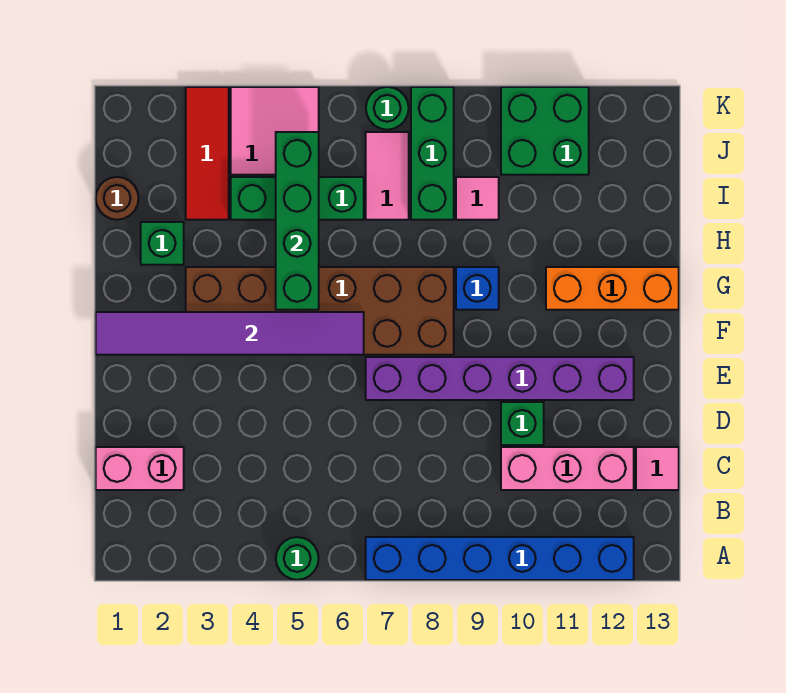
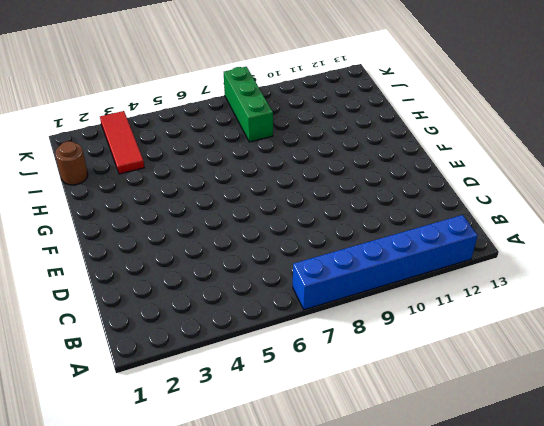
none -> green round brick A5 level 1
none -> pink brick C1:C2 level 1
none -> pink brick C10:C12 level 1

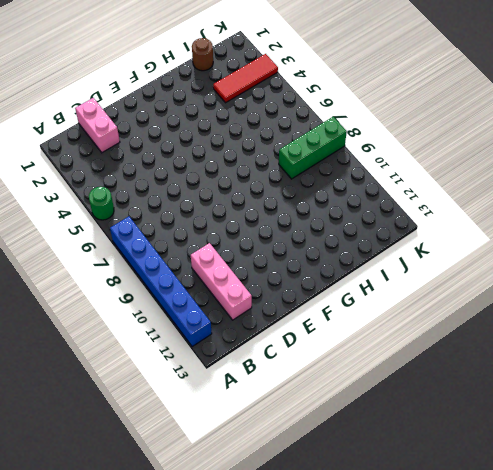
none -> pink tile C13 level 1
none -> green brick D10 level 1
none -> purple brick E7:E12 level 1

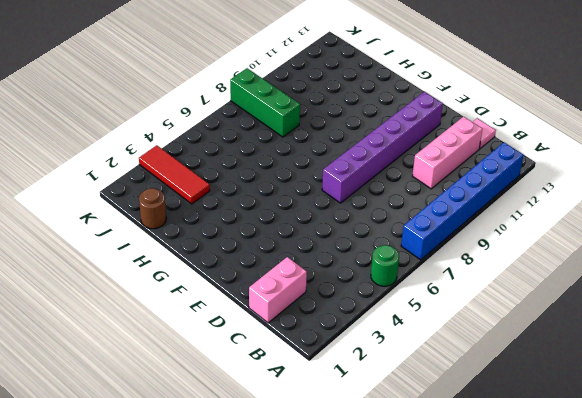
none -> green brick D10 level 1
none -> brown brick F3:G8 level 1
none -> blue brick G9 level 1

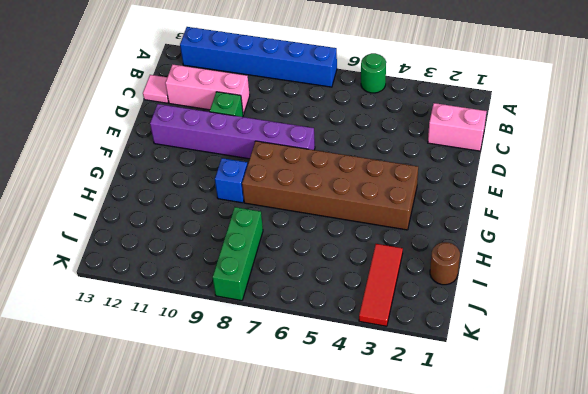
none -> orange brick G11:G13 level 1
none -> green brick H2 level 1
none -> green brick I4:I6 level 1

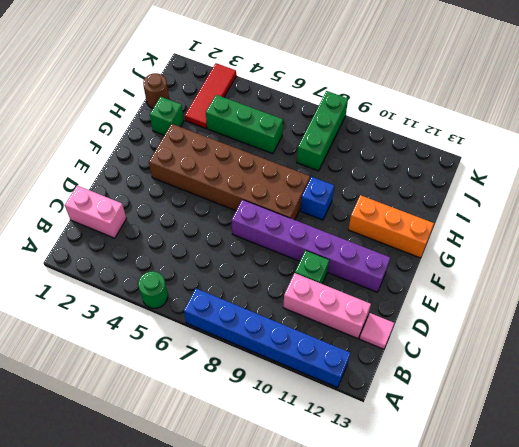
none -> pink tile I7:J7 level 1
none -> pink tile I9 level 1
none -> pink tile J4:K5 level 1

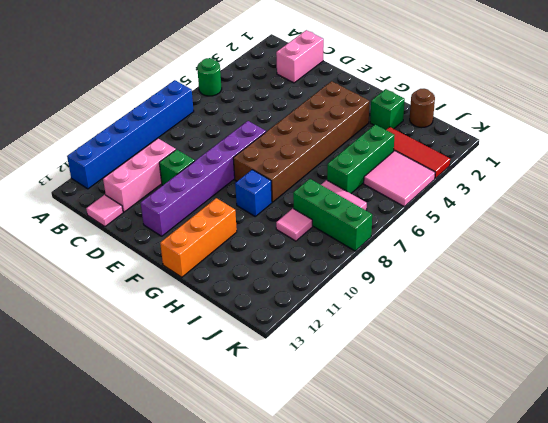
none -> green brick J10:K11 level 1
none -> green round brick K7 level 1
none -> purple tile F1:F6 level 2

